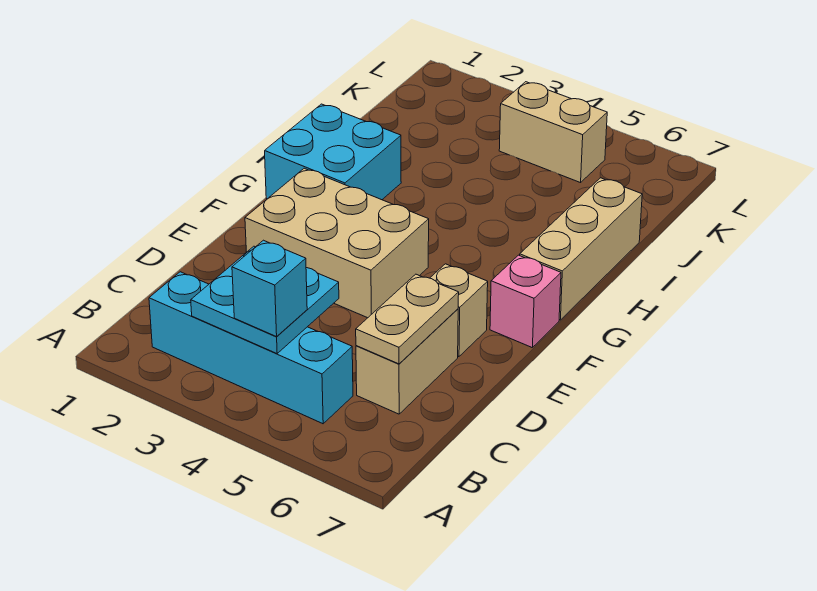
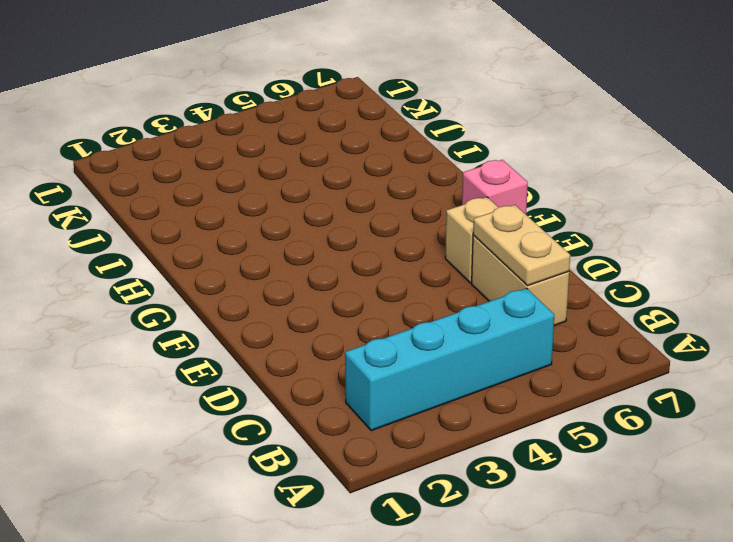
none -> tan brick E2:F4 level 1
none -> cyan brick G1:H2 level 1

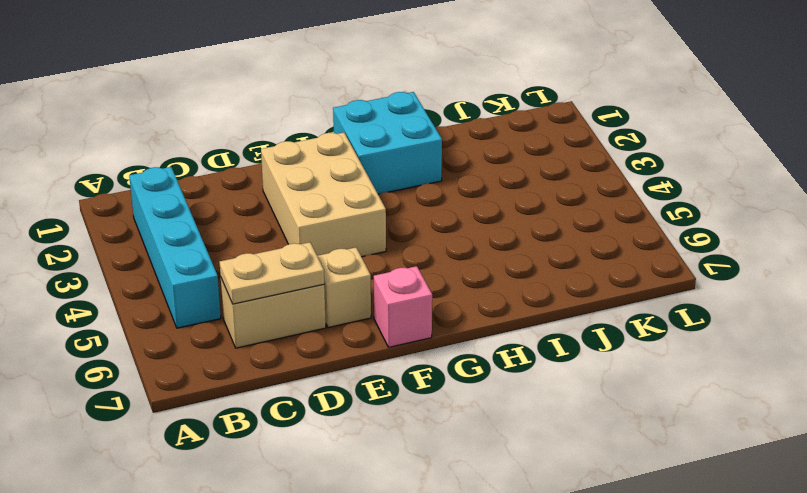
none -> tan brick G7:I7 level 1
none -> tan brick K4:K5 level 1

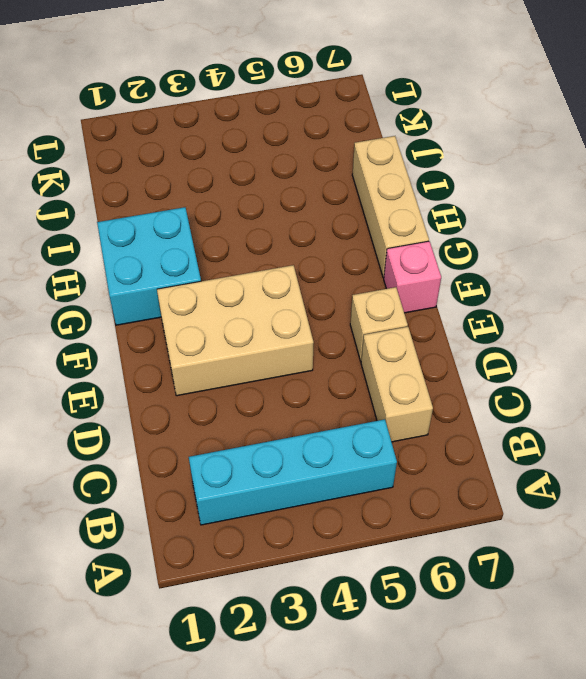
none -> tan brick K4:K5 level 1
none -> cyan plate B3:C4 level 2

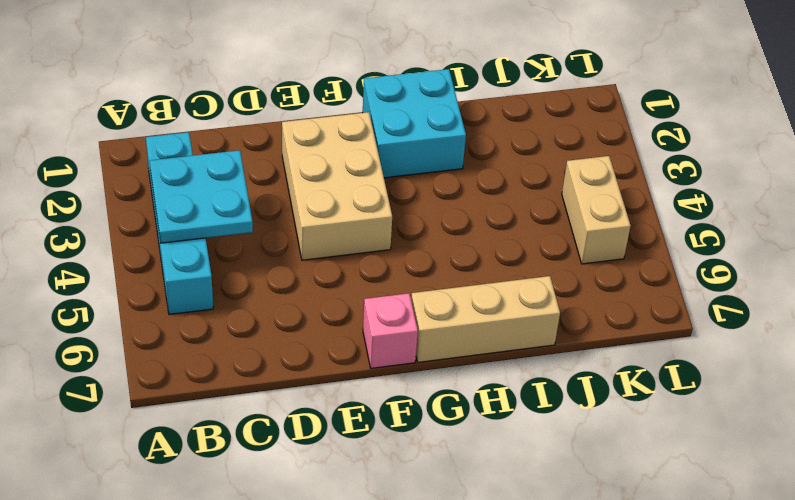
none -> tan brick C6:D6 level 1
none -> tan brick E6 level 1

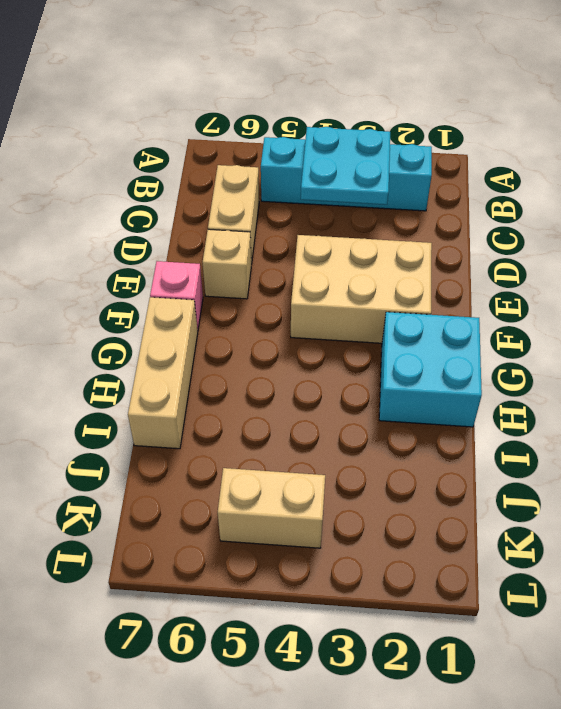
none -> tan plate C6:D6 level 2
none -> cyan brick B4 level 3

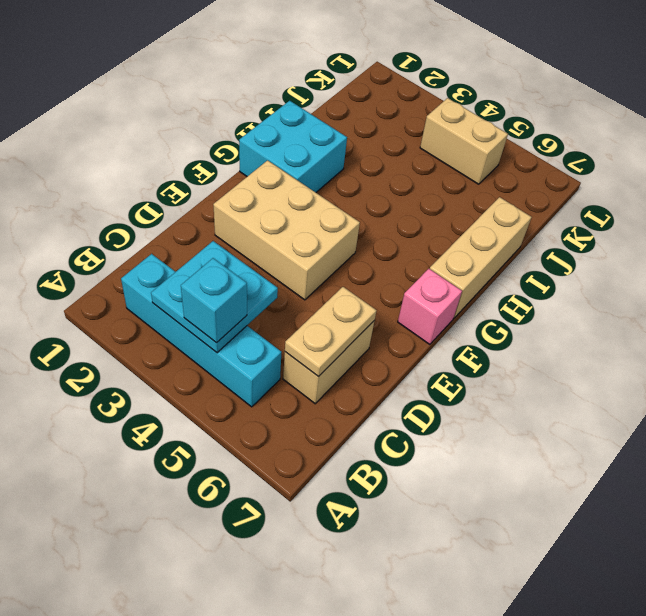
none -> tan brick E6 level 1

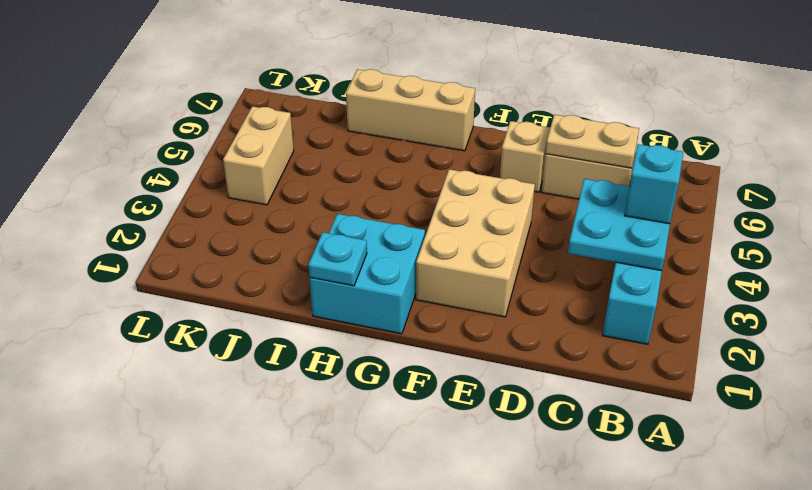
cyan plate H1 level 2 -> none
none -> pink brick F7 level 1

